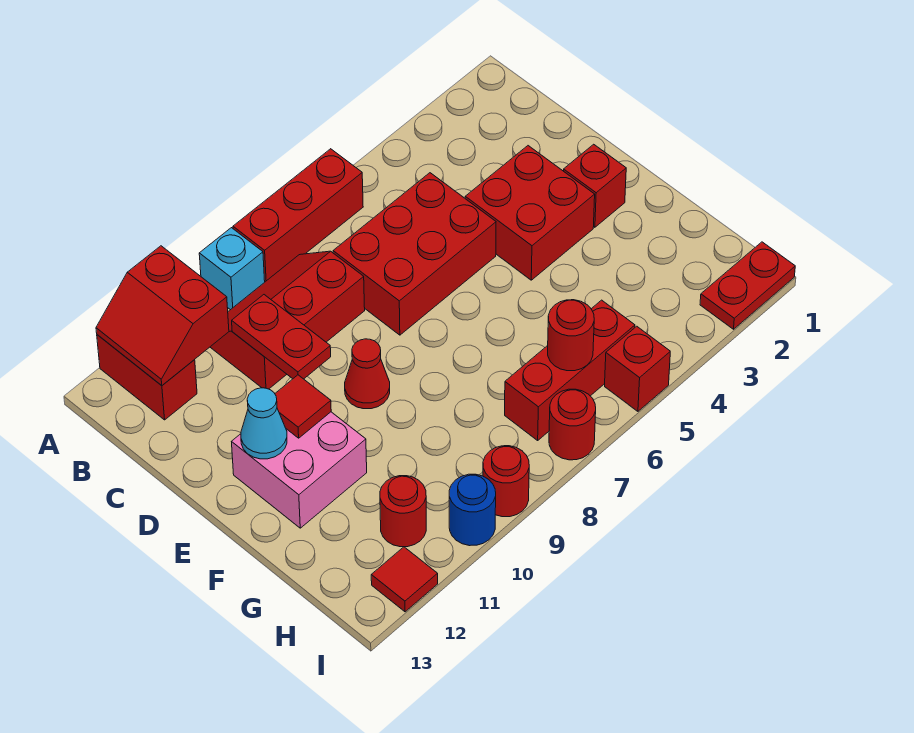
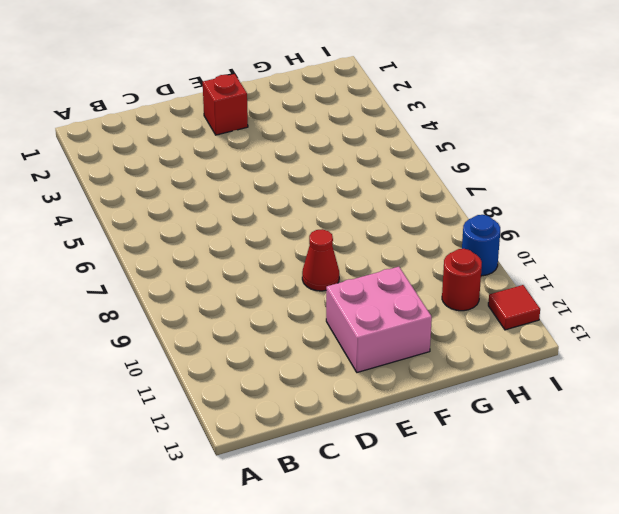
none -> red brick A6:A8 level 1
none -> cyan brick A9 level 1
none -> red brick A12:B12 level 1

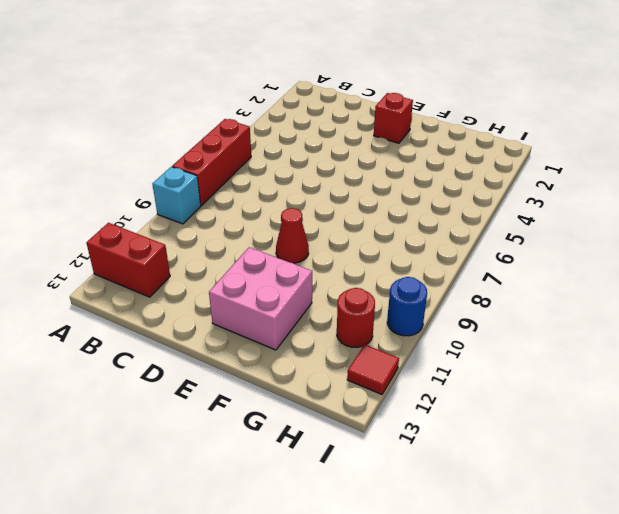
none -> red slope B8:C10 level 1 top C
none -> red brick C5:D7 level 1
none -> red brick D3:E4 level 1

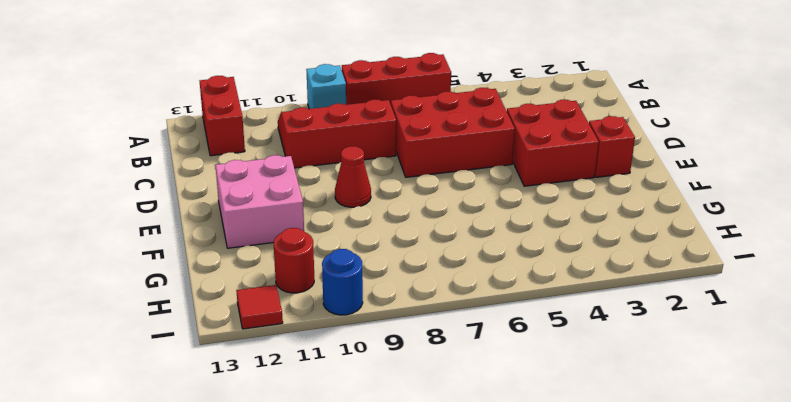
none -> red brick H5:H7 level 1
none -> red plate I1:I2 level 1
none -> red brick I5 level 1

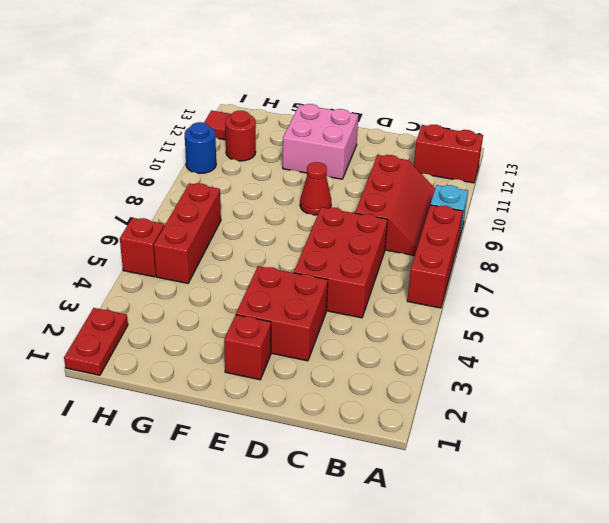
none -> red round brick I7 level 1
none -> red round brick I9 level 1
none -> red slope A11:B12 level 2 top 11

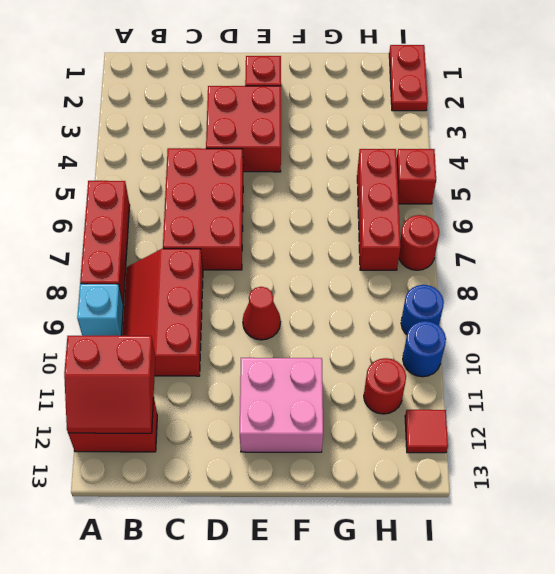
blue round brick I9 level 1 -> red round brick I9 level 1
none -> red plate C10:D10 level 2
none -> red tile E11 level 2
none -> cyan cone E12 level 2

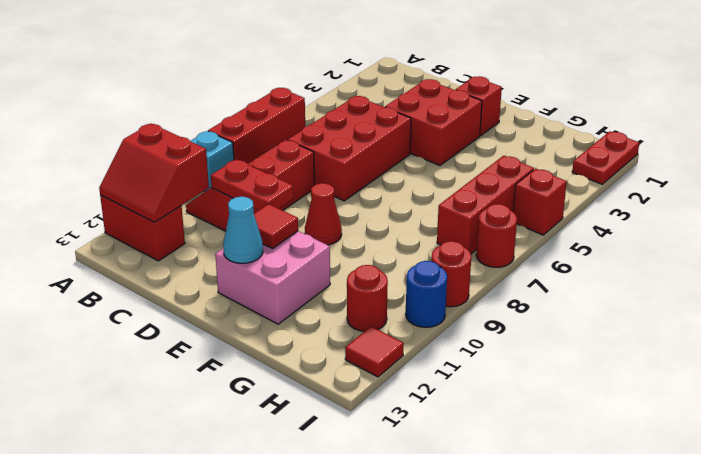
none -> red round brick H6 level 2

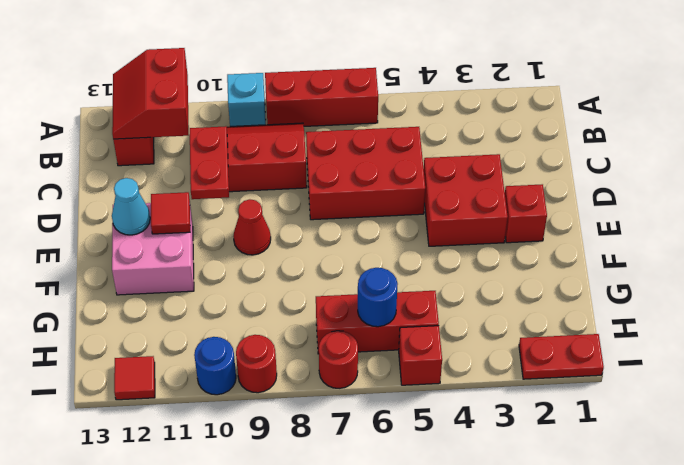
blue round brick H6 level 2 -> red round brick H6 level 2
none -> red round brick H11 level 1

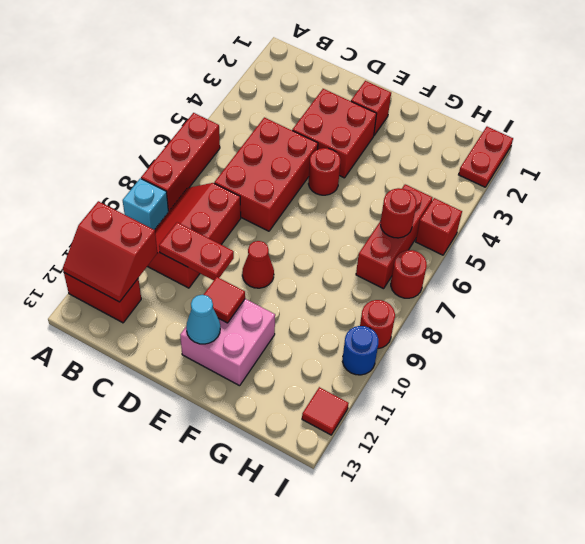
red round brick E5 level 1 -> red round brick H11 level 1

